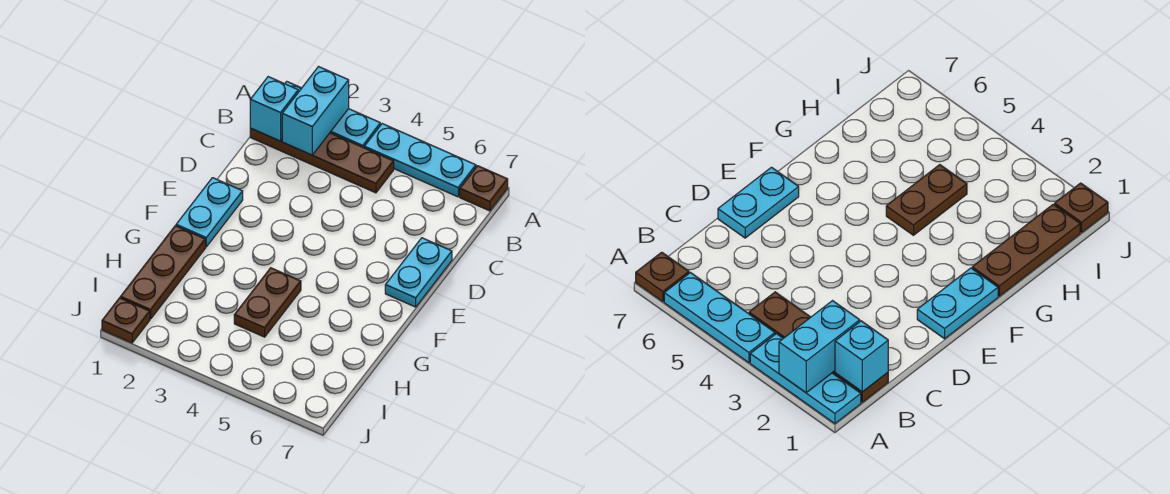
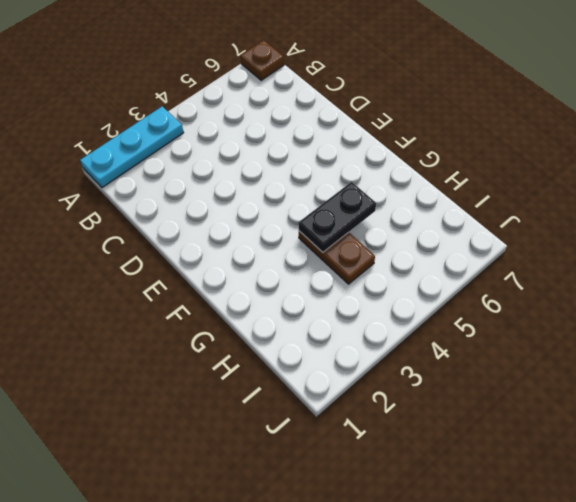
black plate G4:G5 level 2 -> none
none -> cyan plate A4:A6 level 1
none -> brown plate B1:B4 level 1

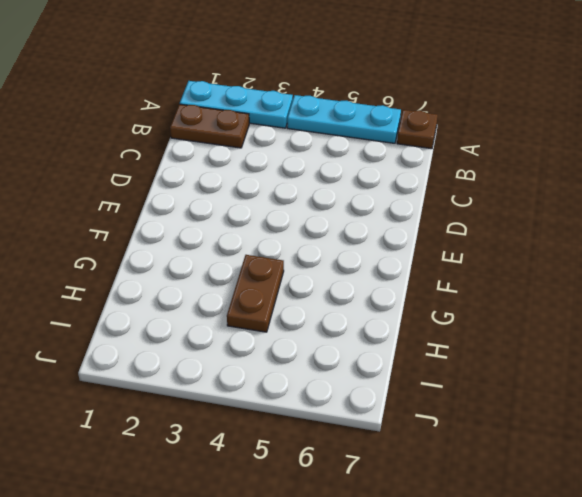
brown plate B1:B2 level 1 -> brown plate B1:B4 level 1
none -> cyan plate D7:E7 level 1
none -> cyan plate E1:F1 level 1

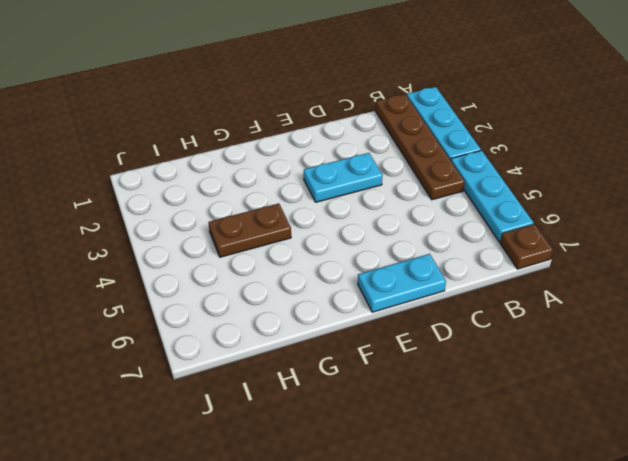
cyan plate D3:E3 level 1 -> cyan plate E1:F1 level 1
none -> brown plate G1:I1 level 1
none -> brown plate J1 level 1

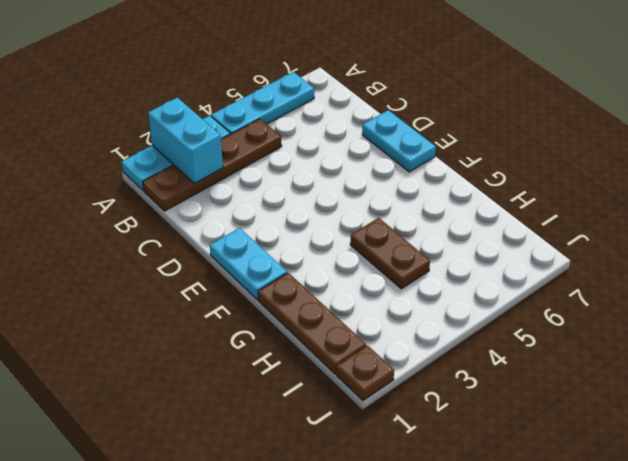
none -> brown plate A7 level 1
none -> cyan brick B1 level 2

